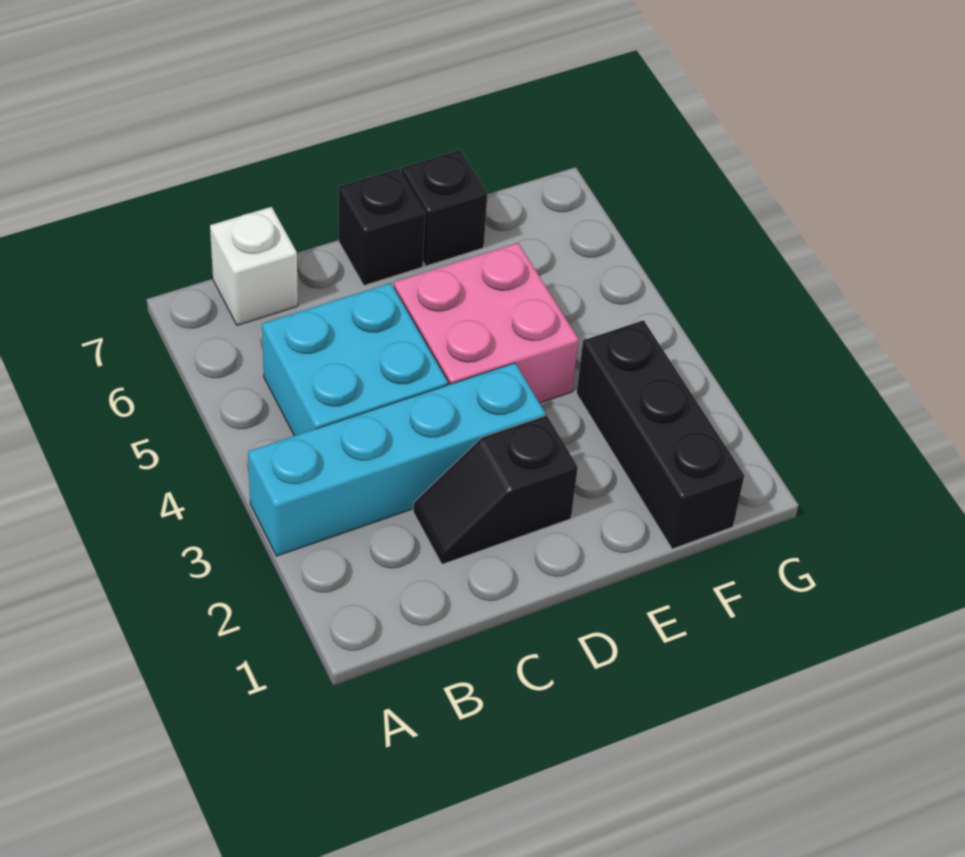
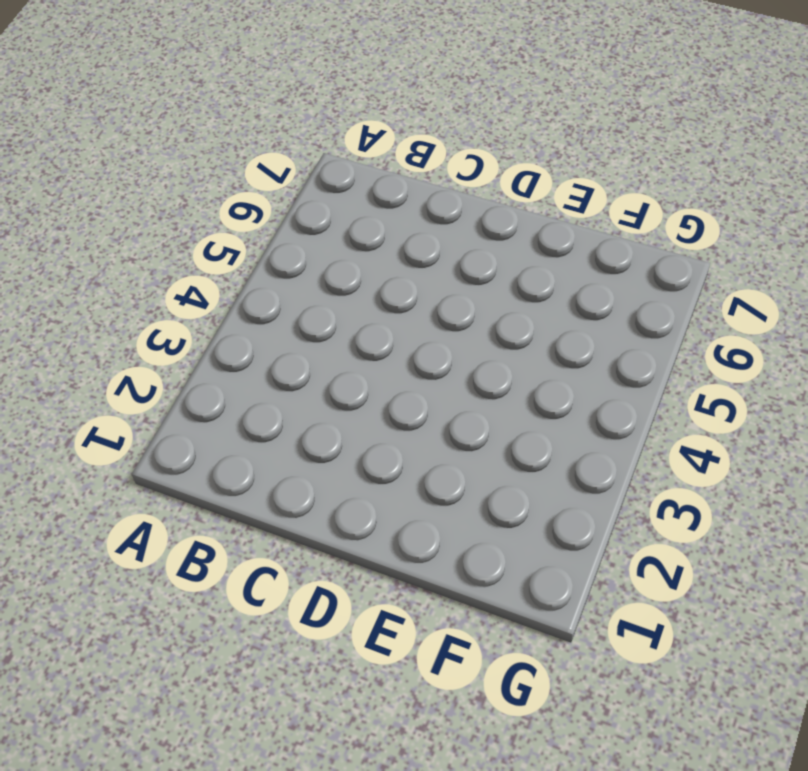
none -> cyan brick A3:D3 level 1
none -> cyan brick B4:C5 level 1

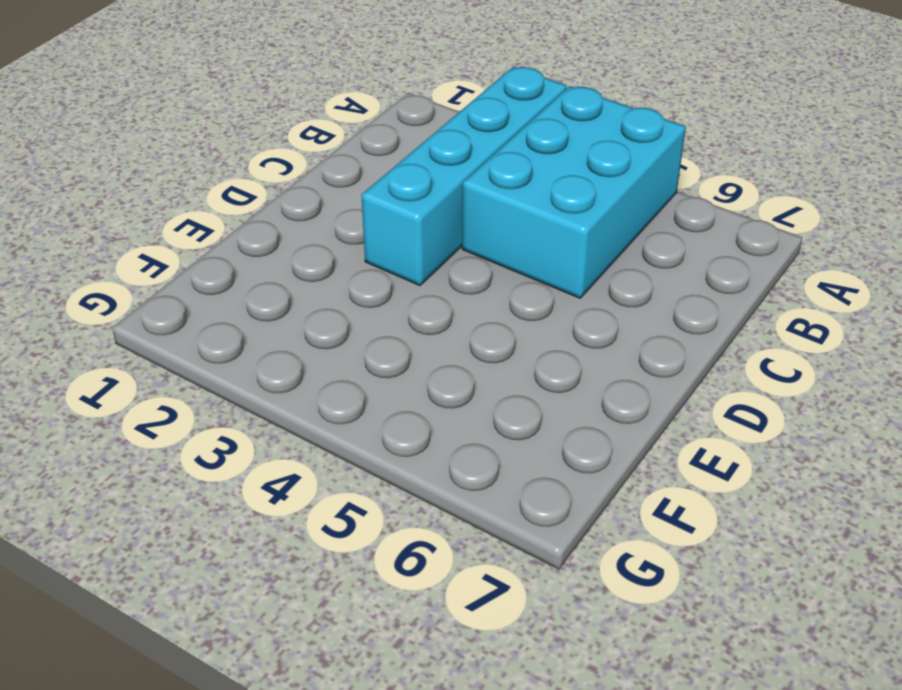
cyan brick A4:C5 level 1 -> cyan brick B4:C5 level 1
none -> white brick B7 level 1
none -> black slope C2:D2 level 1 top D

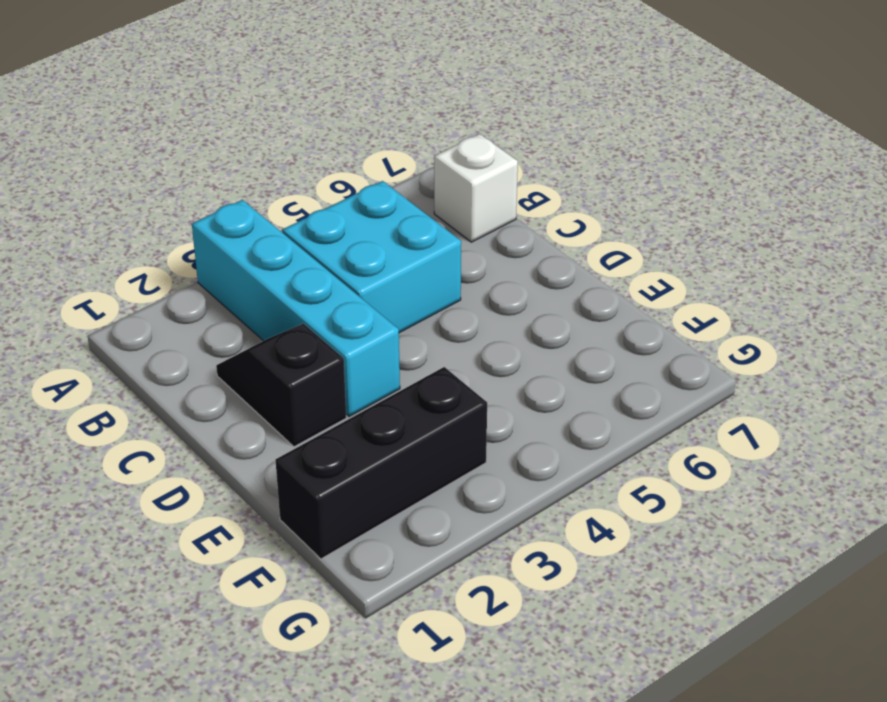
none -> pink brick D4:E5 level 1
none -> black brick D7 level 1

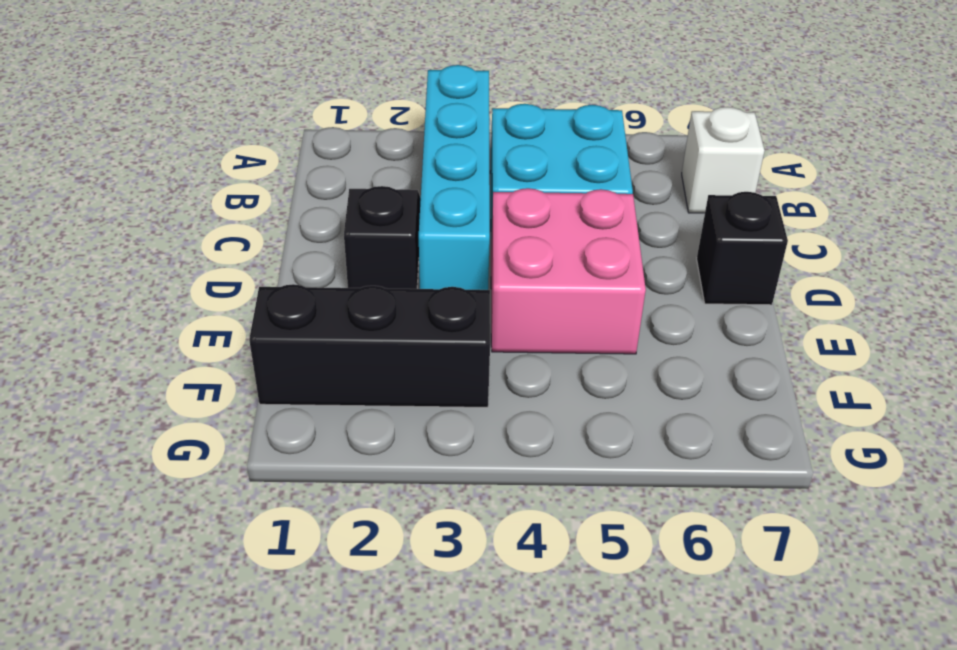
none -> black brick E7 level 1

